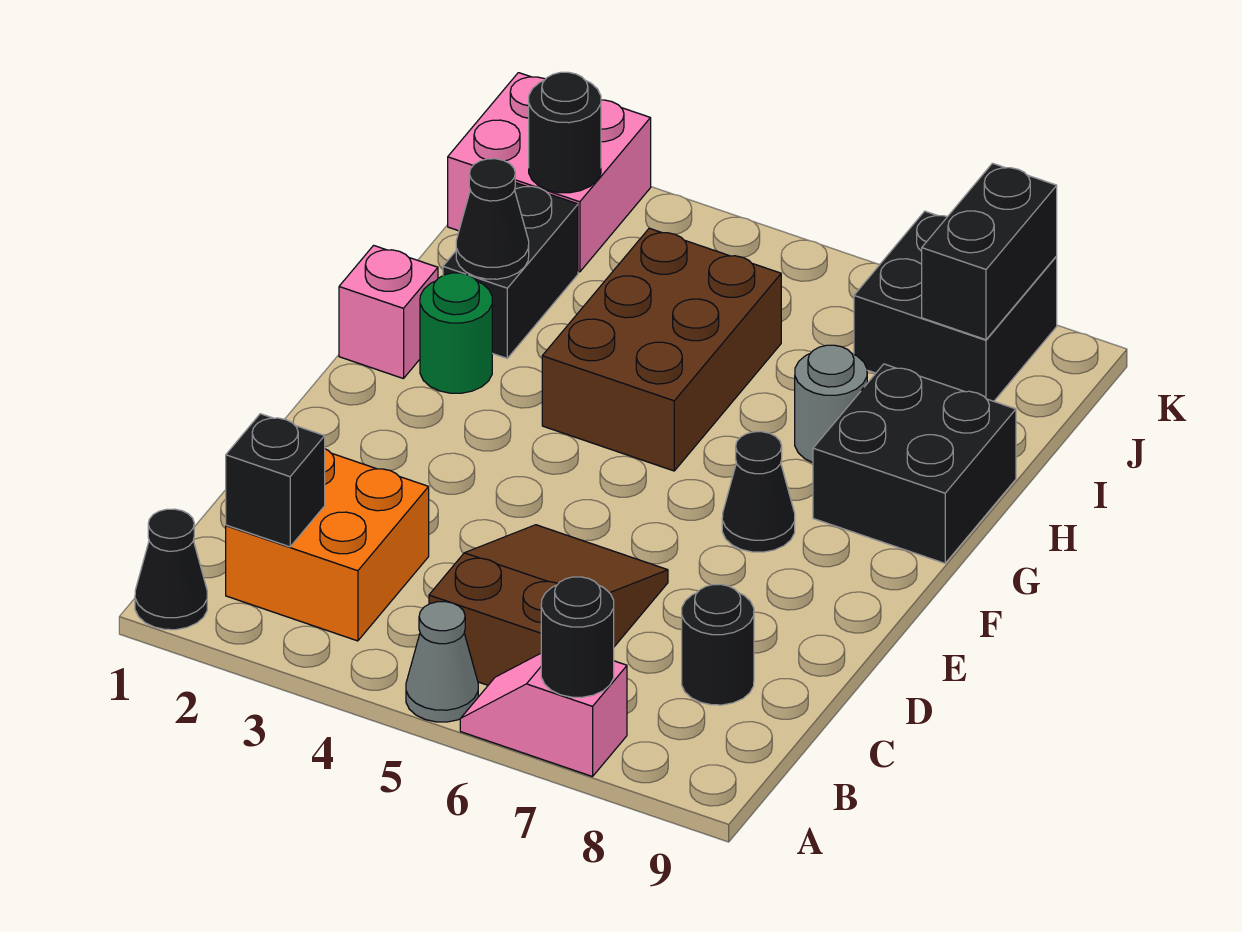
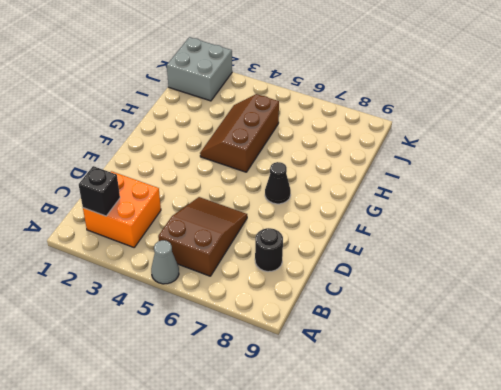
brown slope G4:I5 level 1 top 5 -> brown brick G4:I5 level 1
grey brick J1:K2 level 1 -> pink brick J1:K2 level 1
none -> black cone A1 level 1
none -> pink slope A6:A7 level 1 top 7
none -> pink brick G1 level 1

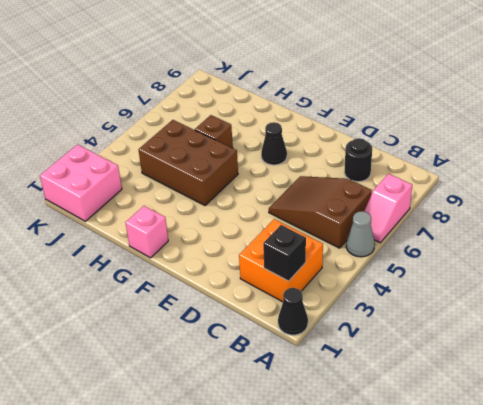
brown brick H6 level 1 -> none
none -> green round brick G2 level 1
none -> black brick G8:H9 level 1
none -> black brick H2:I2 level 1

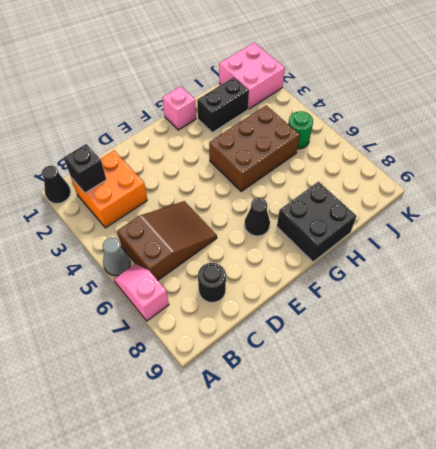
green round brick J5 level 1 -> green round brick G2 level 1
none -> grey round brick H7 level 1
none -> black brick J7:K8 level 1
none -> black round brick A7 level 2

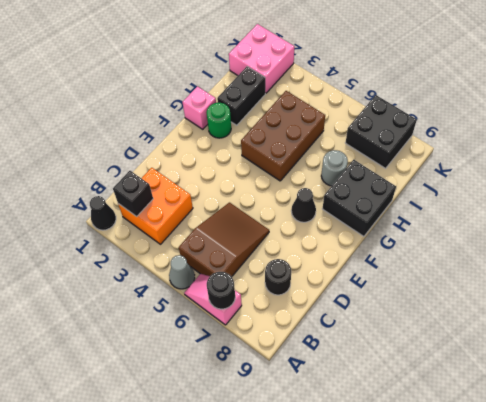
none -> black cone H2 level 2
none -> black round brick J2 level 2
none -> black brick J8:K8 level 2

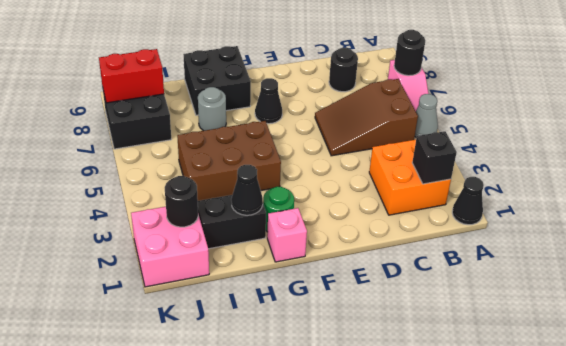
red brick J8:K8 level 2 -> black brick J8:K8 level 2

